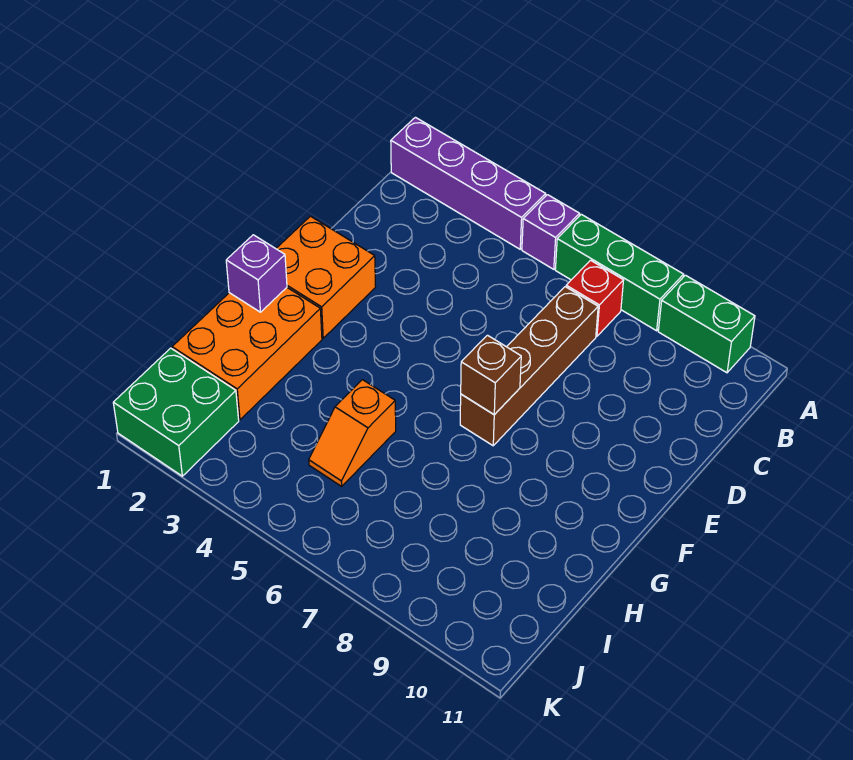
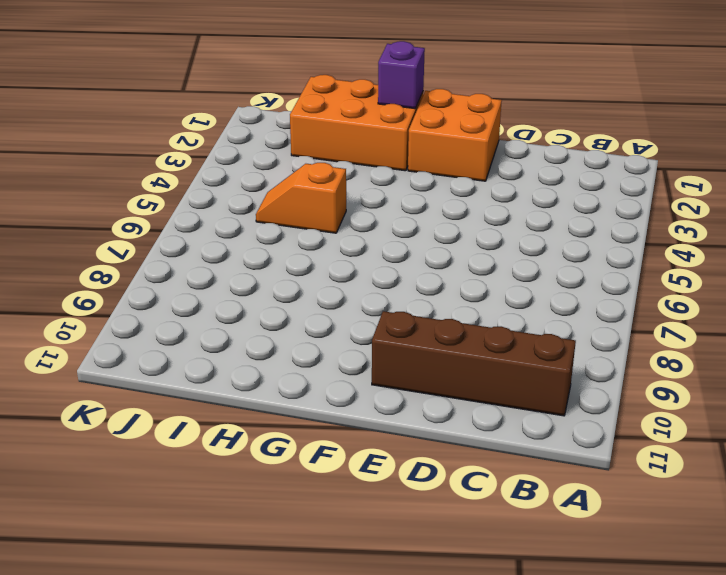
brown brick B10:E10 level 1 -> brown brick C7:F7 level 1
none -> purple brick A1:A4 level 1
none -> purple brick A5 level 1
none -> green brick A6:A8 level 1

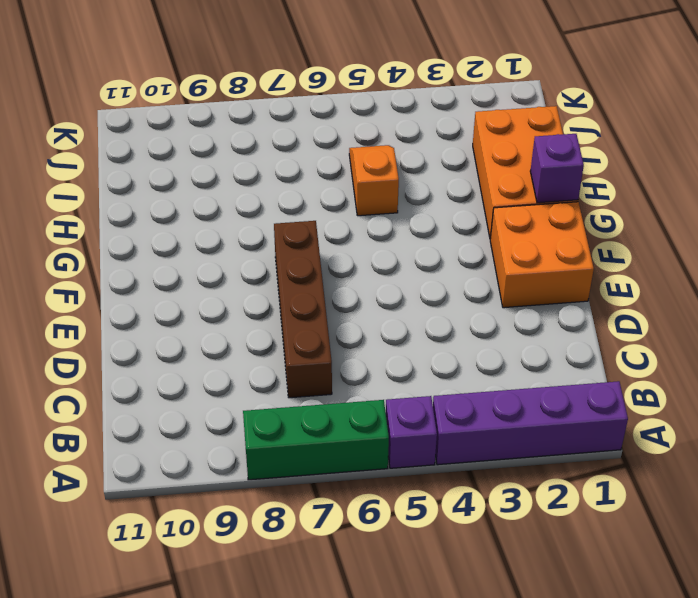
none -> green brick A9:A10 level 1
none -> red brick B7 level 1
none -> green brick J1:K2 level 1

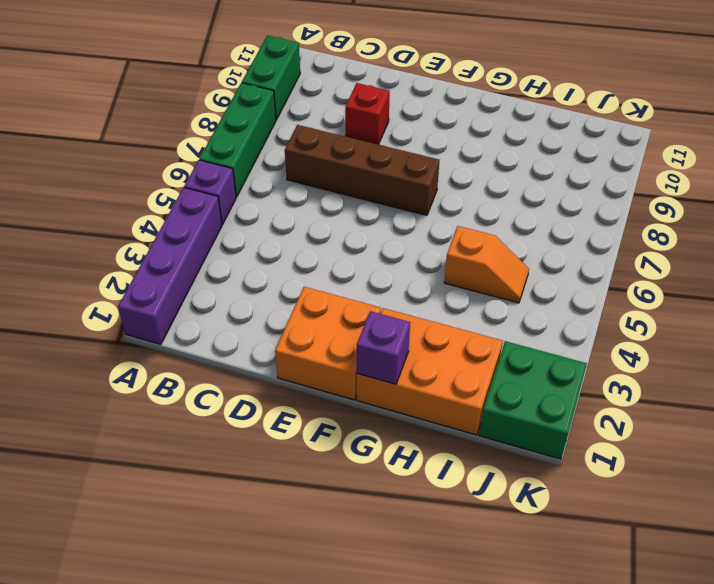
red brick D9 level 1 -> red brick B7 level 1
none -> brown brick F7 level 2

